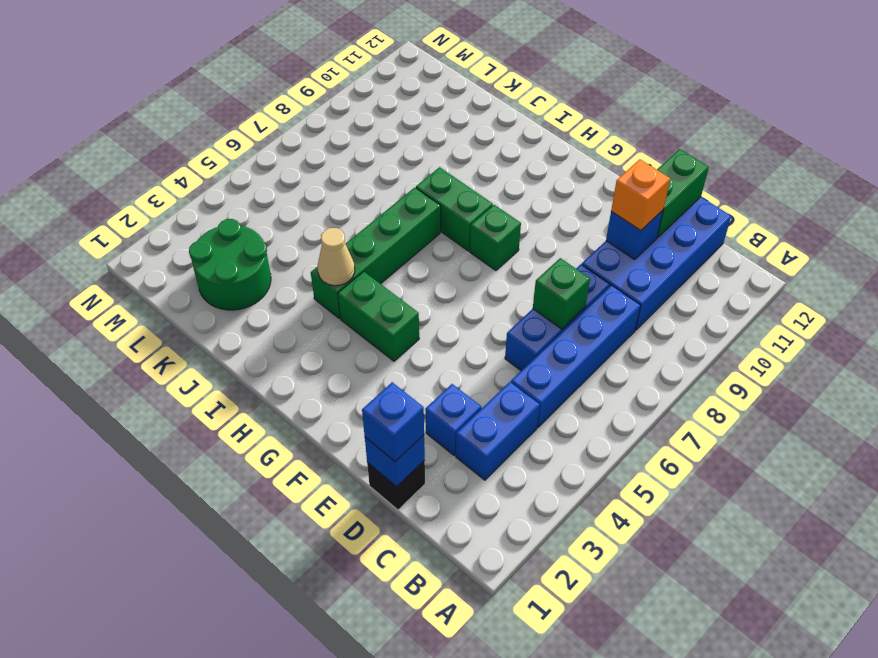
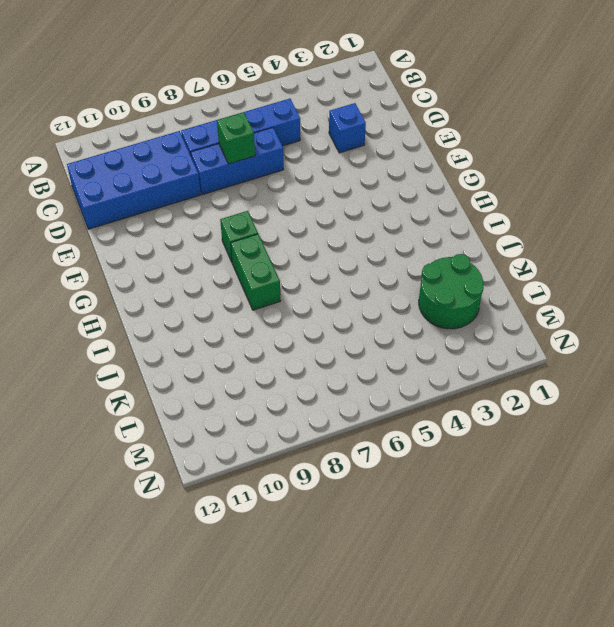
none -> blue brick C3:C4 level 1
none -> black brick D1 level 1
none -> green brick G4:H4 level 1

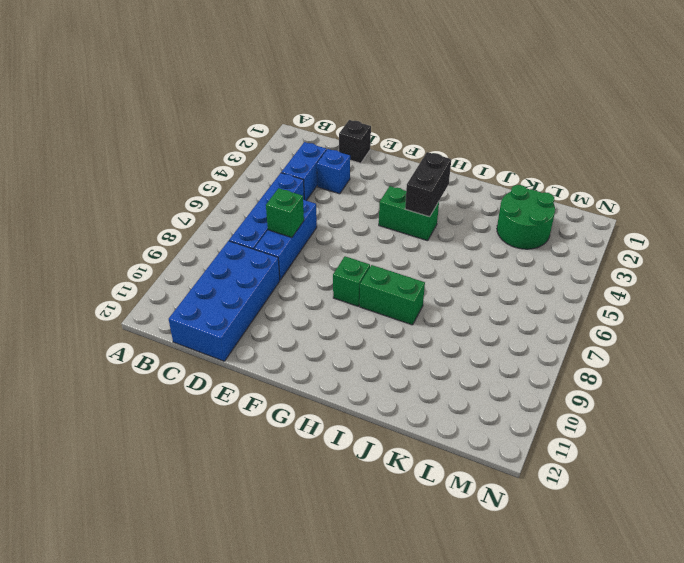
black brick H3:H4 level 2 -> none
none -> green brick I4:I7 level 1
none -> blue brick D1 level 2
none -> blue brick D10 level 2

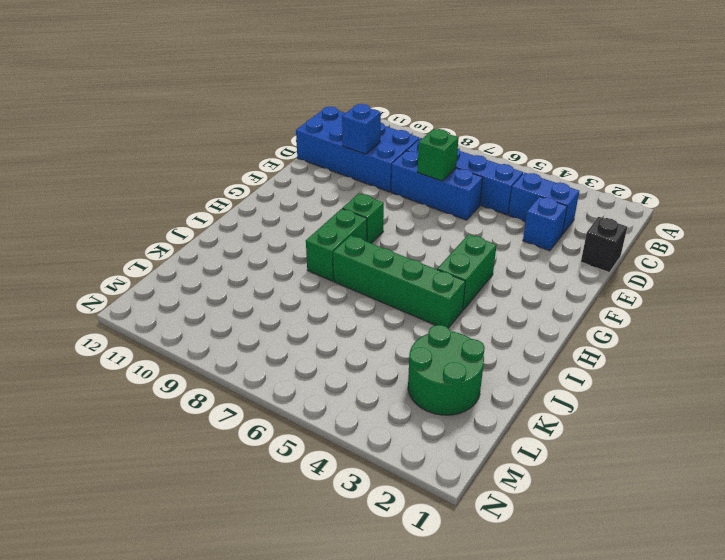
none -> blue brick D1 level 2
none -> green brick D11:D12 level 2
none -> tan cone I4 level 2

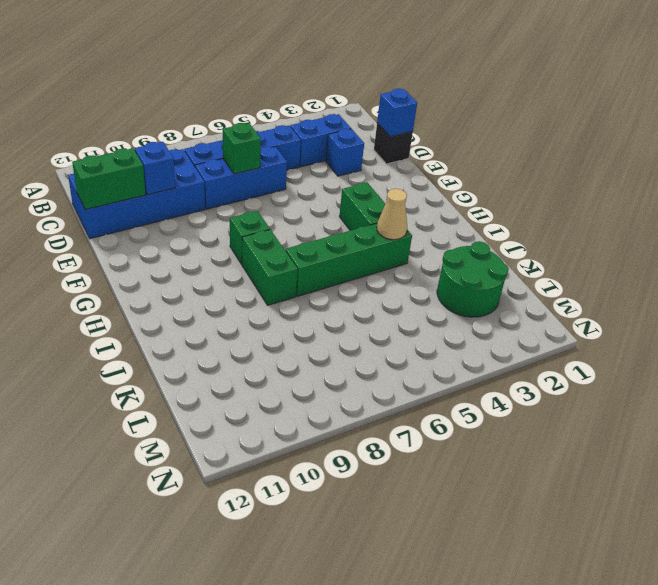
none -> blue brick D1 level 3
none -> orange brick D10 level 3

